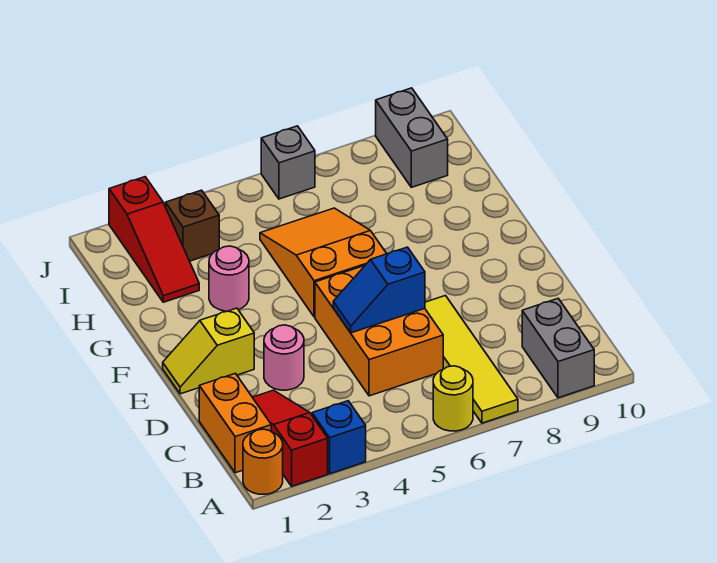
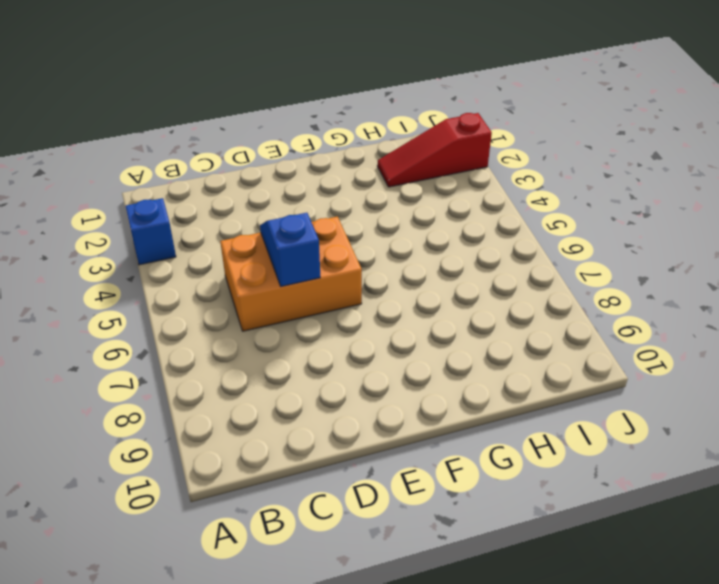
none -> orange round brick A1 level 1
none -> red slope A2:C2 level 1 top A
none -> yellow round brick A6 level 1

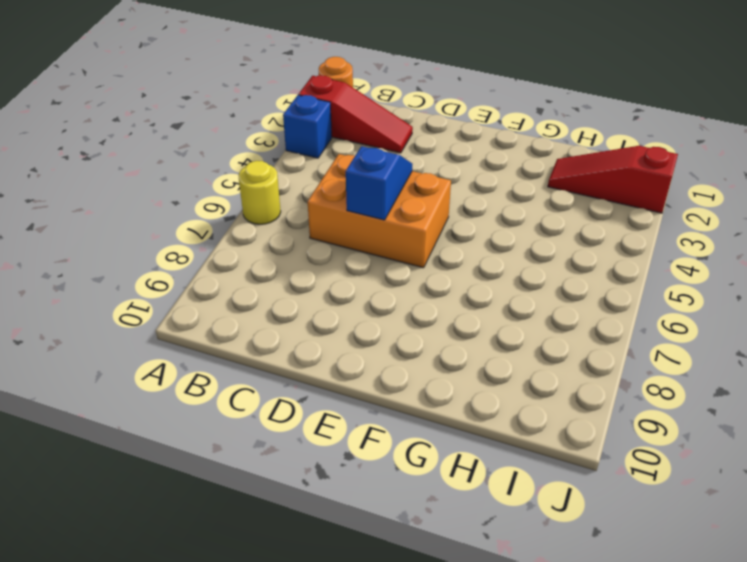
none -> yellow tile A7:D7 level 1
none -> grey brick A9:B9 level 1
none -> orange brick B1:C1 level 1

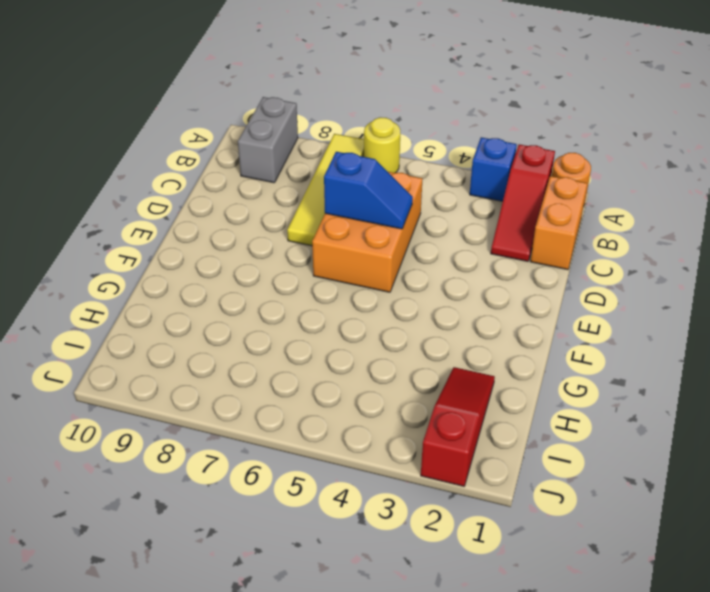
none -> pink round brick D3 level 1
none -> yellow slope E1:E2 level 1 top 2
none -> orange slope F5:H6 level 1 top F

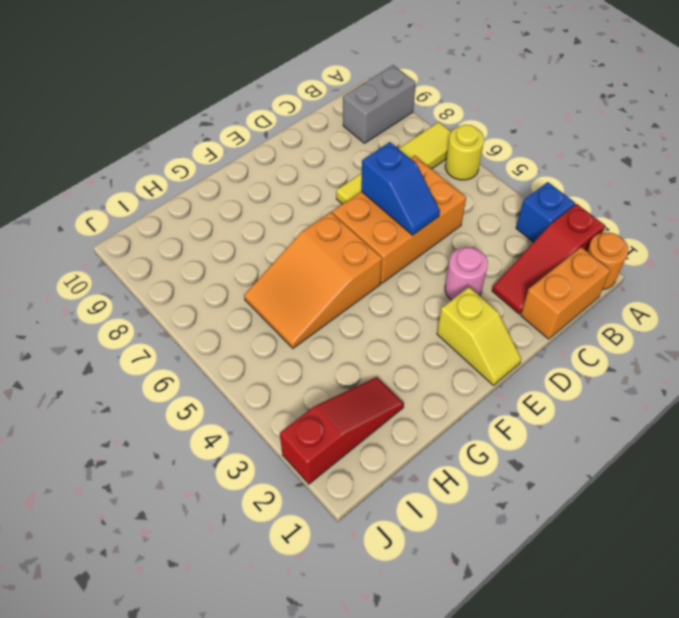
none -> pink round brick G3 level 1
none -> brown brick I3 level 1
none -> grey brick I9:J9 level 1

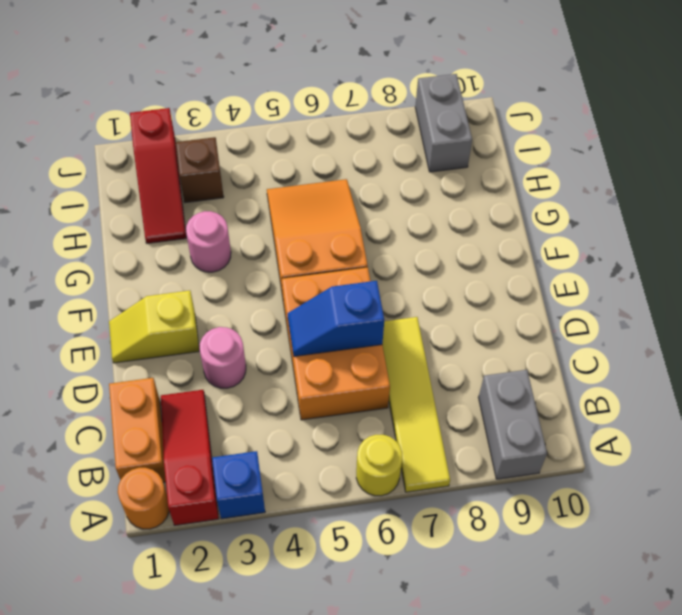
none -> grey brick J6 level 1

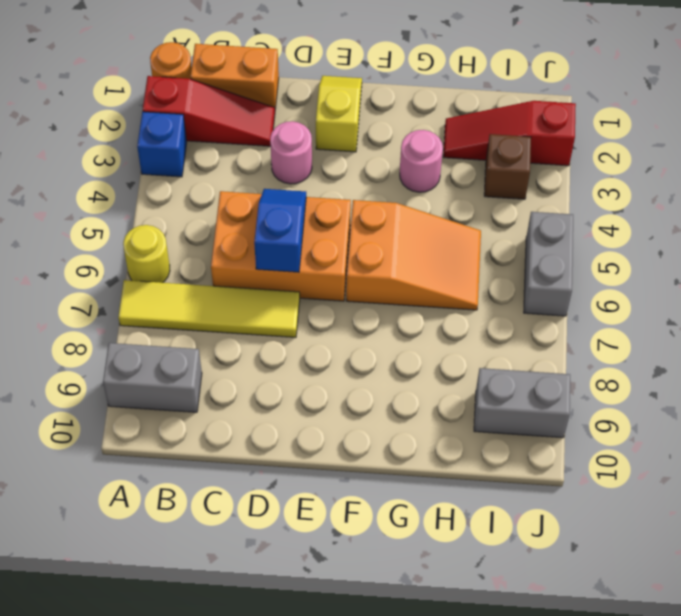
grey brick J5:J6 level 1 -> grey brick J6 level 1

